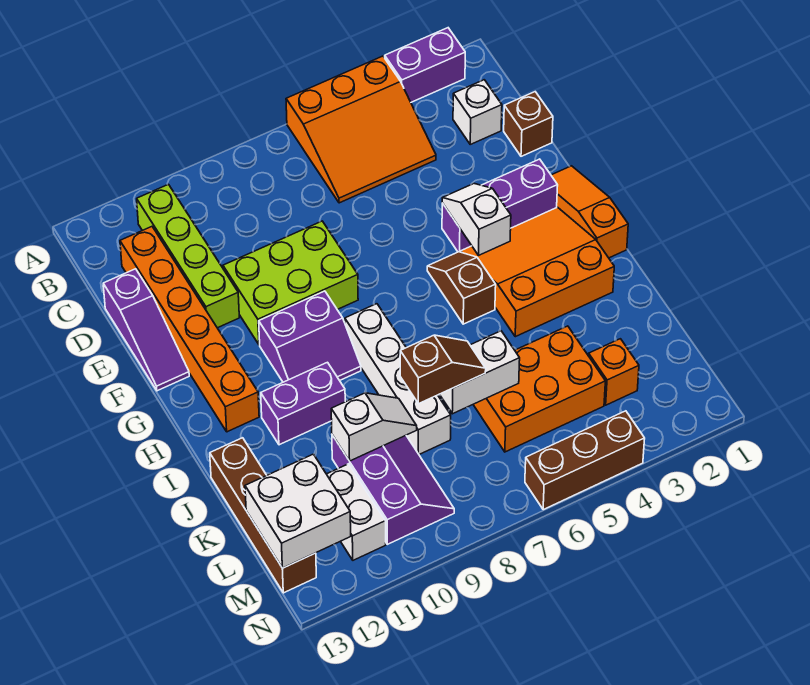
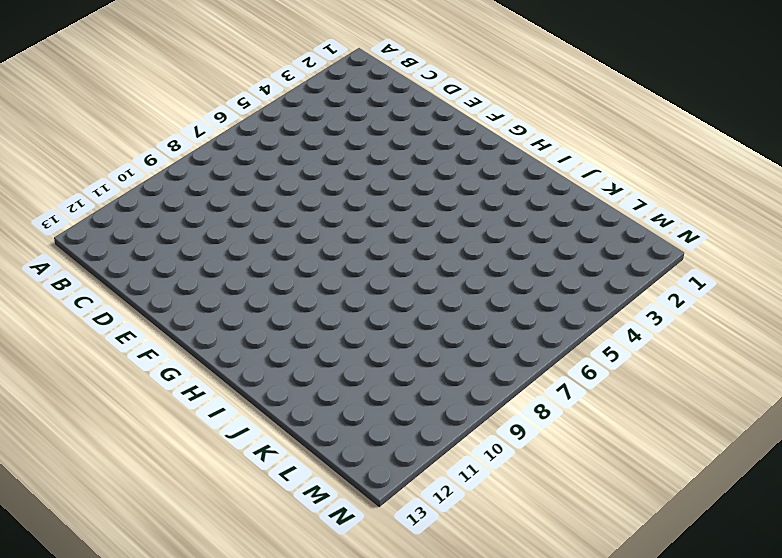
none -> purple brick A2:A3 level 1
none -> orange slope A4:C6 level 1 top A
none -> lime brick B11:E11 level 1

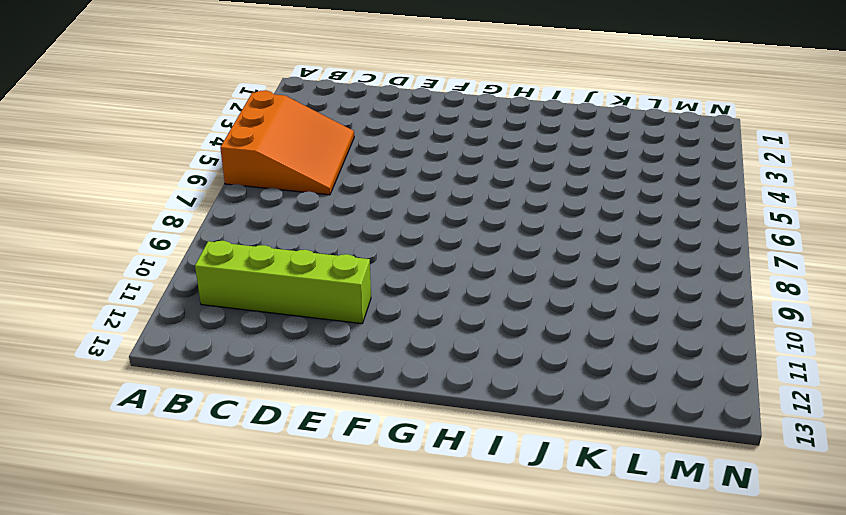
none -> purple brick A2:A3 level 1
none -> white brick C2 level 1
none -> orange brick C12:H12 level 1

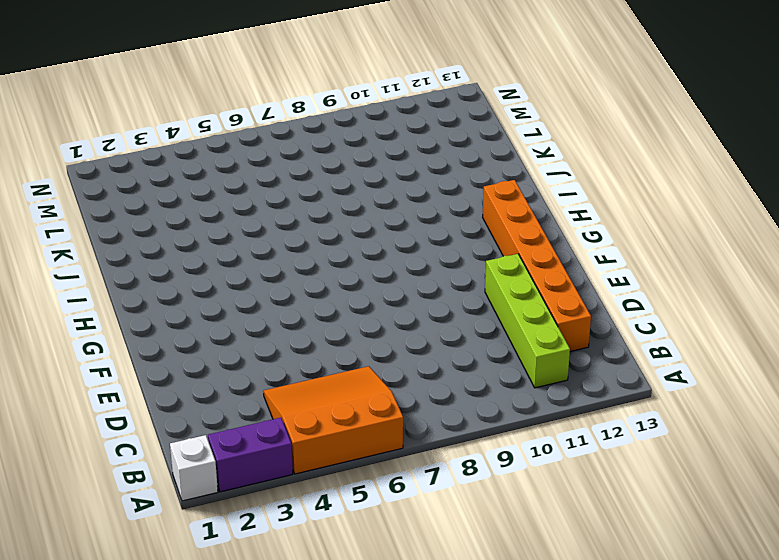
white brick A1 level 1 -> white brick C2 level 1
none -> brown brick D1 level 1
none -> purple slope D13:F13 level 1 top D
none -> lime brick E8:F10 level 1

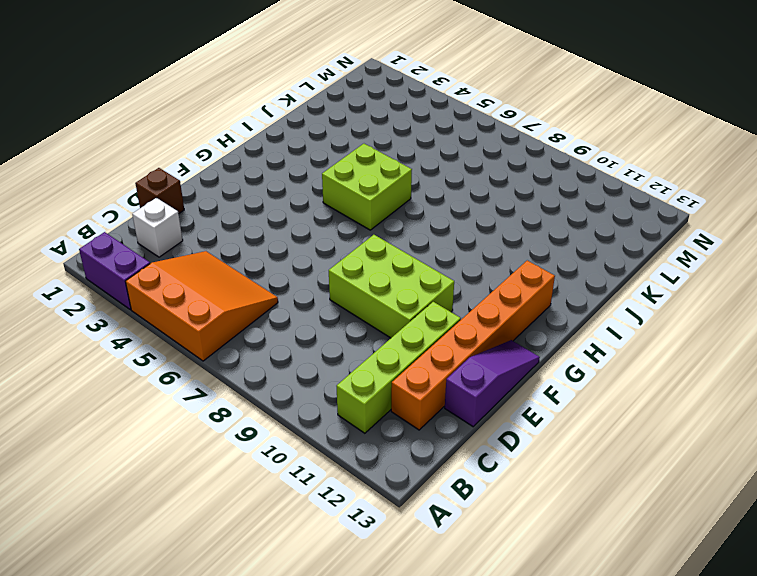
lime brick H5:I6 level 1 -> brown slope G5:H5 level 1 top H
none -> orange slope F1:H1 level 1 top H
none -> purple brick F2:F4 level 1
none -> orange slope G2:I4 level 1 top I

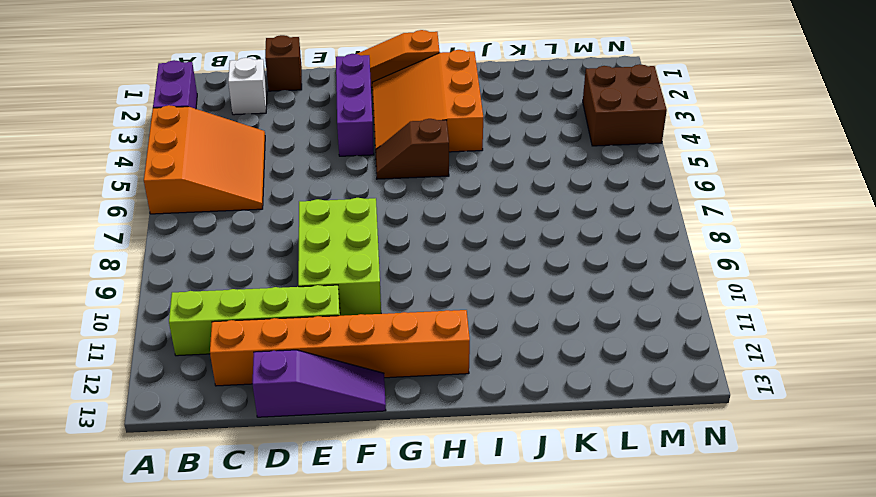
brown brick M3:N4 level 1 -> brown brick N4:N6 level 1
none -> purple slope G9:H10 level 1 top G
none -> white brick H8:K8 level 1
none -> purple brick I10:I11 level 1

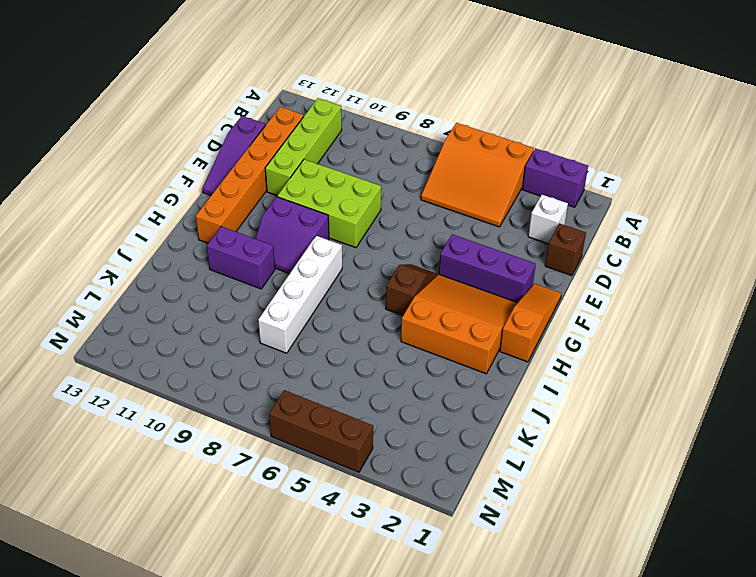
none -> brown brick J13:M13 level 1
none -> orange brick K4:L6 level 1
none -> purple slope K9:M10 level 1 top 10

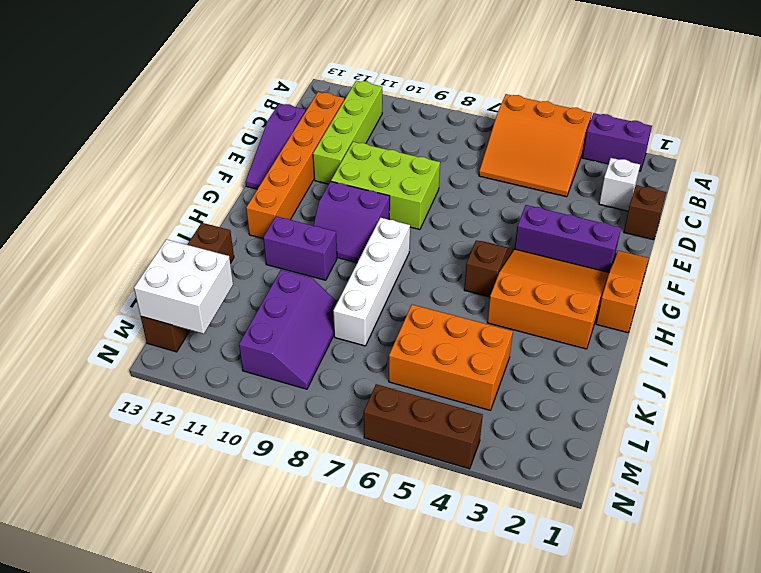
none -> orange brick L3 level 1
none -> white brick L11:M11 level 1
none -> white slope F4:G4 level 2 top G

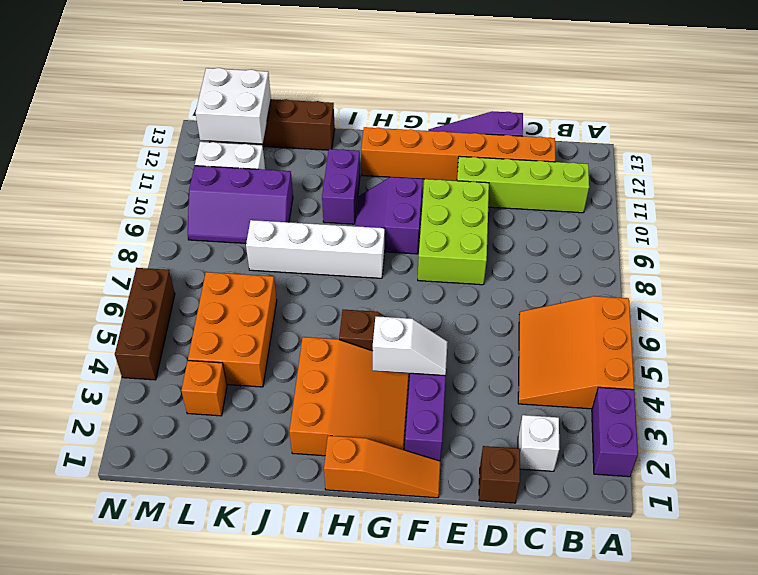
none -> white brick K6:K7 level 2
none -> white slope K9:K10 level 2 top 10
none -> brown slope K7:K8 level 3 top 8

